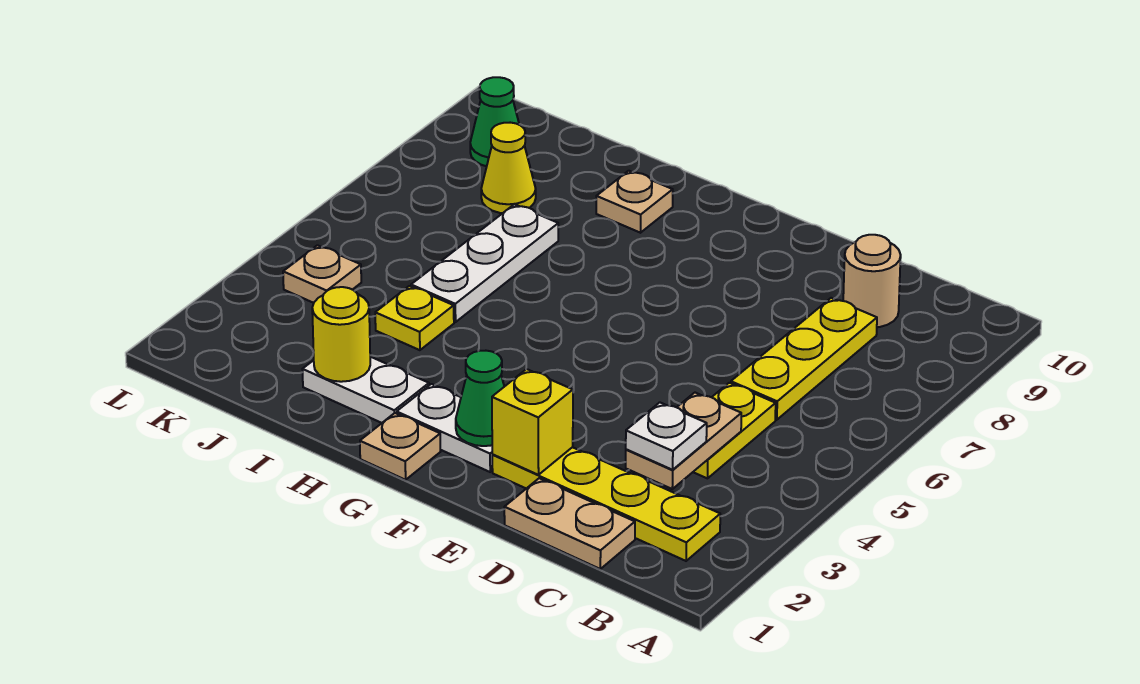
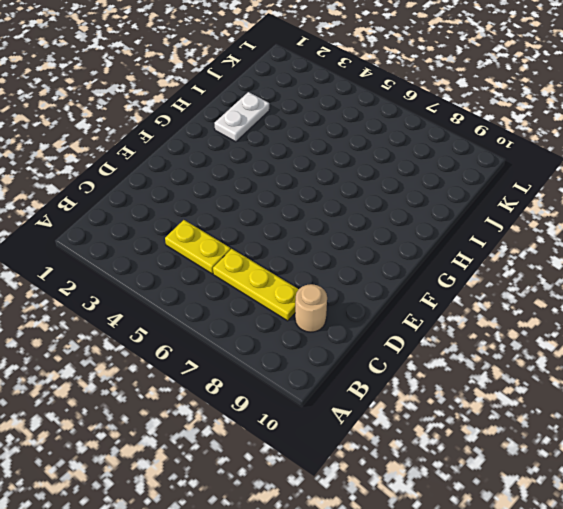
none -> yellow plate B2:E2 level 1
none -> tan plate C1:D1 level 1
none -> white plate F2:G2 level 1

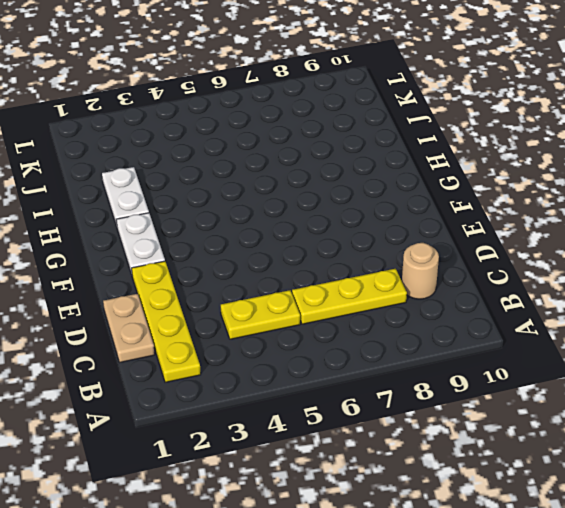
none -> tan plate G1 level 1
none -> tan plate H9 level 1
none -> yellow plate I4 level 1

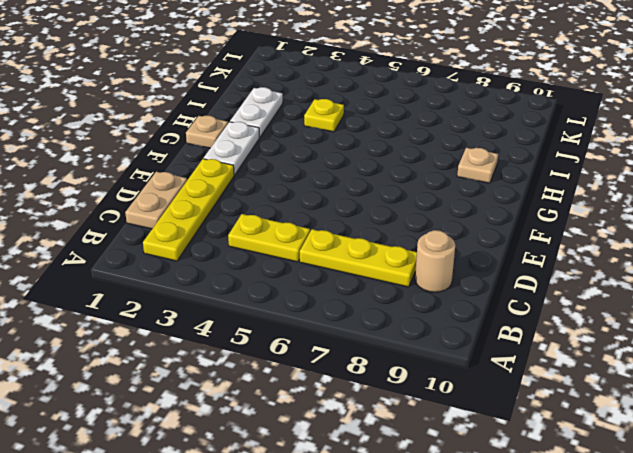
none -> white plate I5:I7 level 1
none -> yellow cone J8 level 1
none -> tan plate K4 level 1

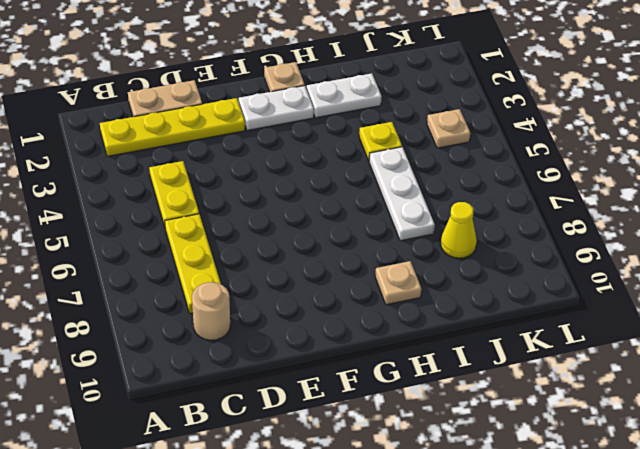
none -> green cone K9 level 1
none -> tan plate C3:C4 level 2
none -> yellow brick E2 level 2

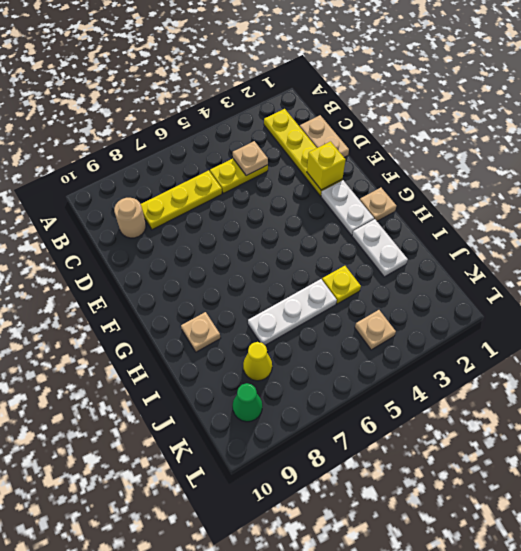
tan plate C4 level 2 -> tan plate C3:C4 level 2
none -> green cone F2 level 2
none -> yellow round brick I2 level 2
none -> white plate C3 level 3

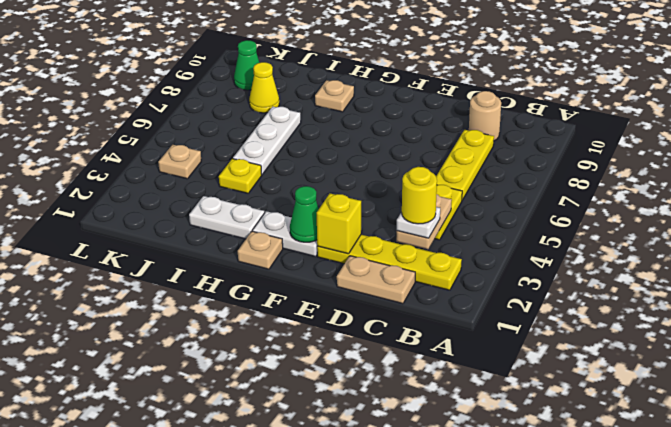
yellow round brick C3 level 4 -> yellow round brick I2 level 2

